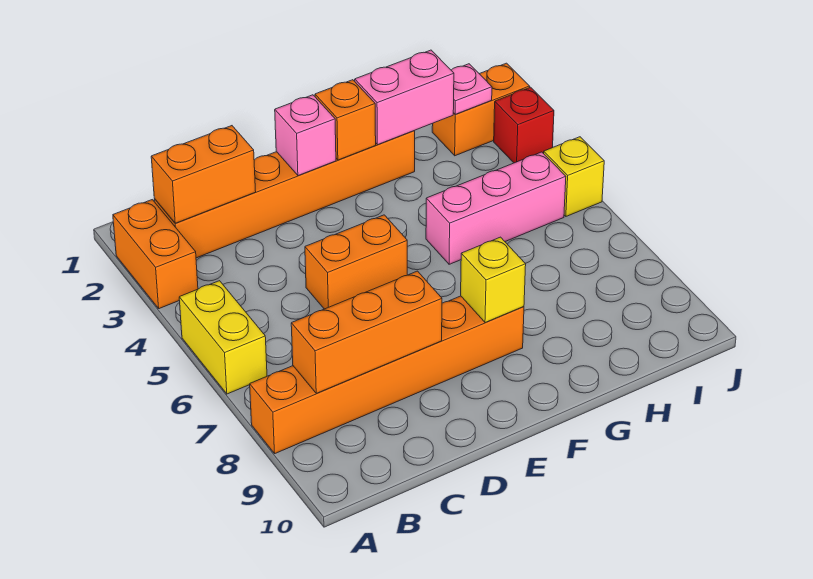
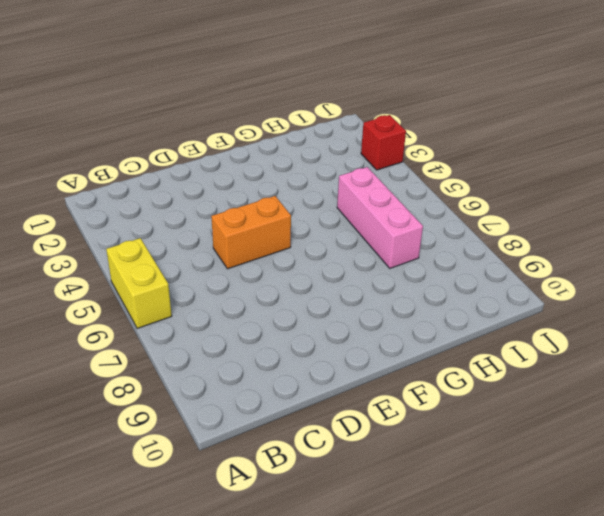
pink brick H5:H7 level 1 -> pink brick G5:I5 level 1
none -> orange brick A2:A3 level 1
none -> orange brick A8:F8 level 1
none -> orange brick B2:G2 level 1

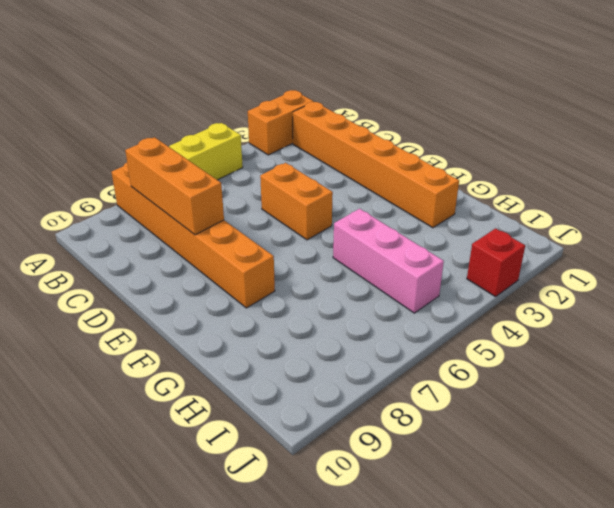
none -> orange brick I2:J2 level 1
none -> yellow brick J5 level 1
none -> orange brick B2:C2 level 2

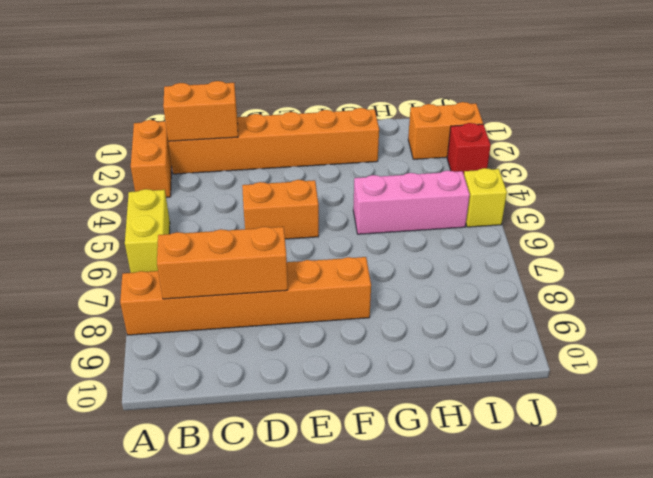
none -> pink brick E2 level 2
none -> orange brick F2 level 2
none -> yellow brick F8 level 2

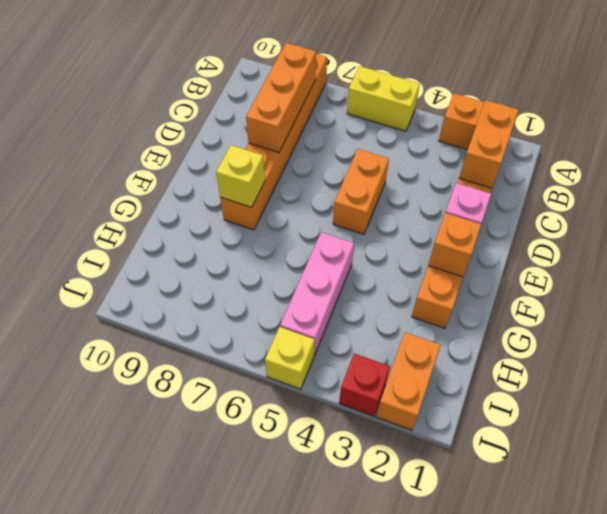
none -> pink brick G2:H2 level 2
none -> pink plate I2 level 2

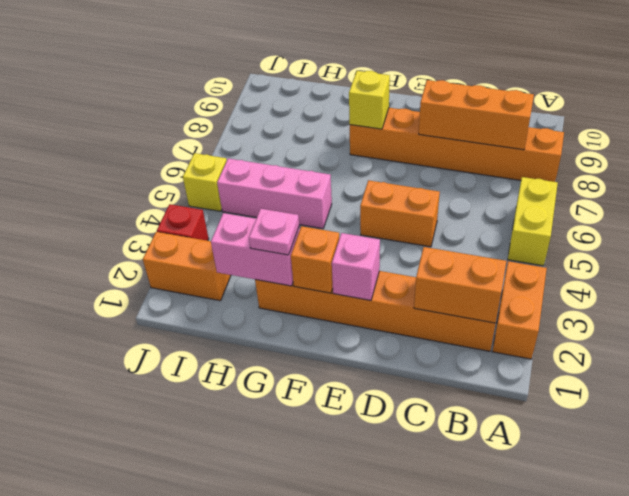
pink plate G2 level 3 -> pink plate I2 level 2

